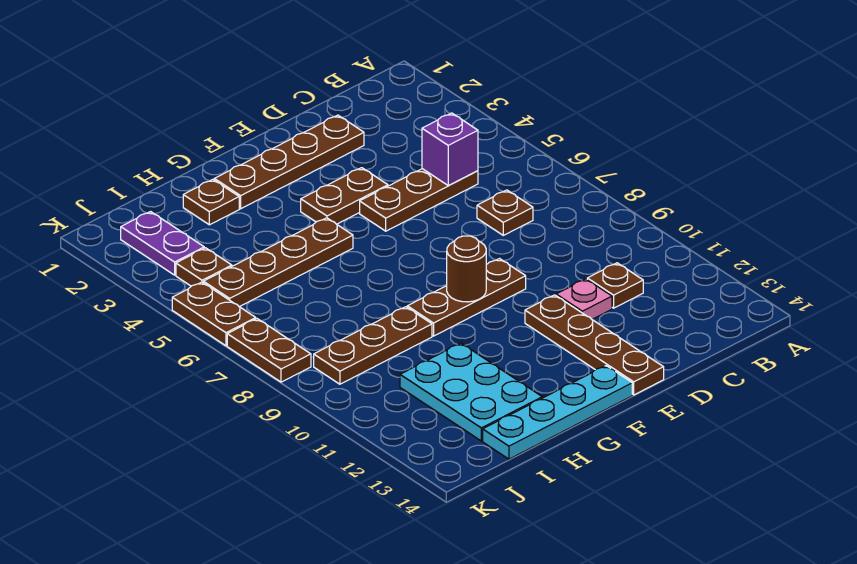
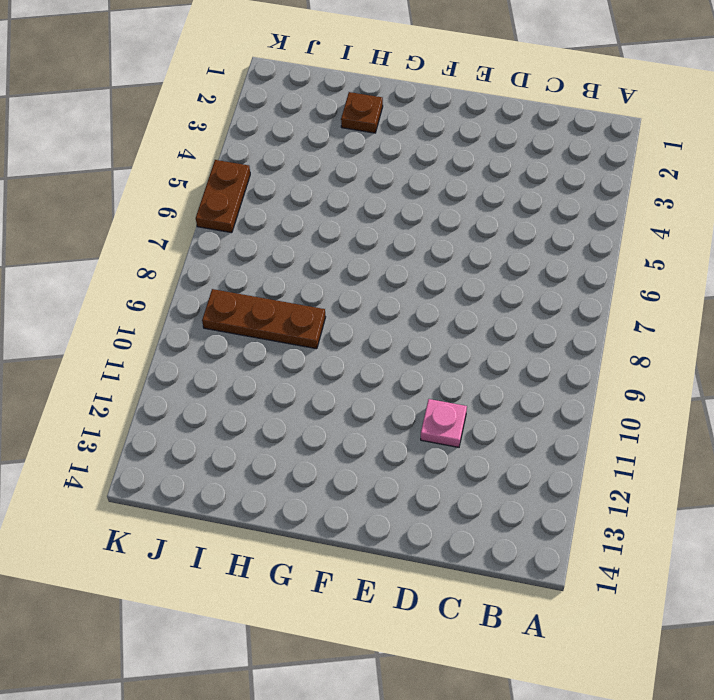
none -> brown plate C5:E5 level 1
none -> brown plate C7 level 1
none -> brown plate C11 level 1

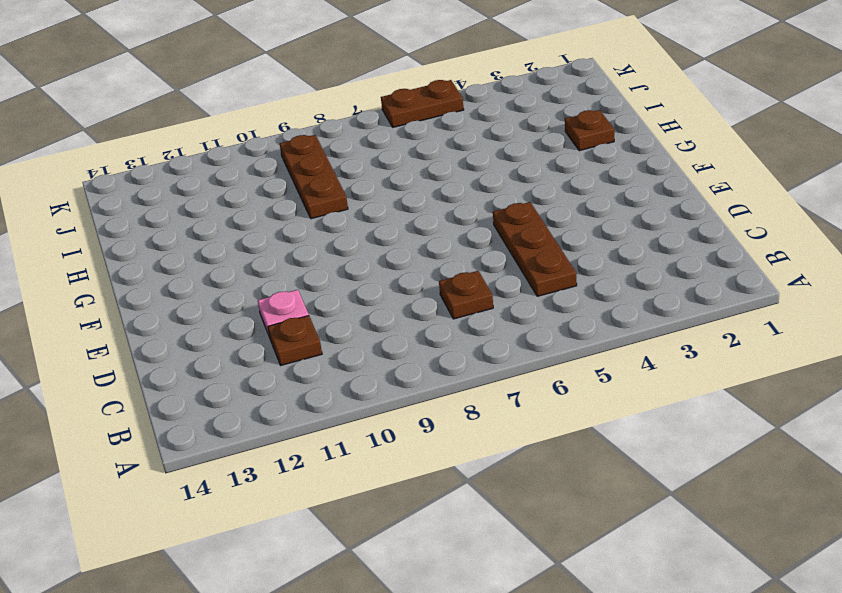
none -> brown plate D2:G2 level 1
none -> brown plate E4:F4 level 1
none -> brown plate E9:G9 level 1

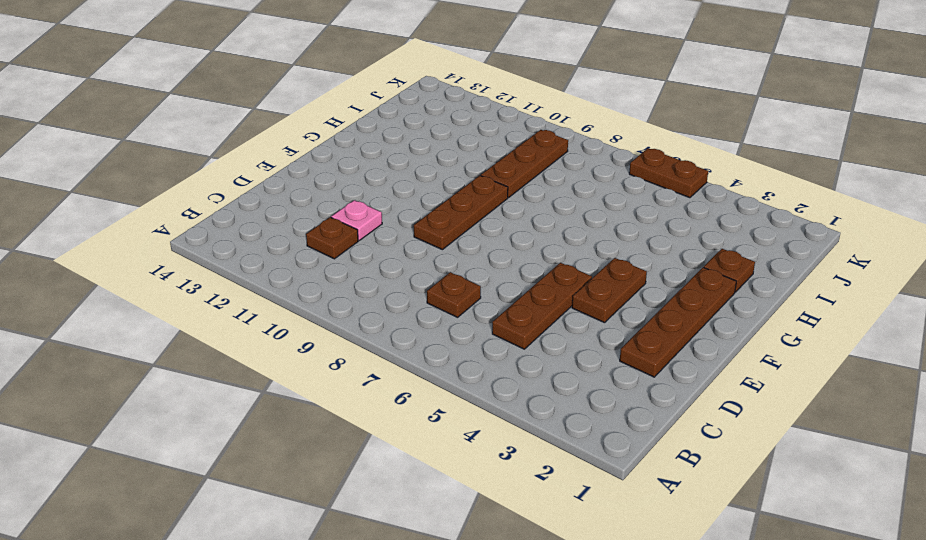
none -> brown plate E11:E14 level 1
none -> cyan plate F14:I14 level 1
none -> brown plate G5:J5 level 1

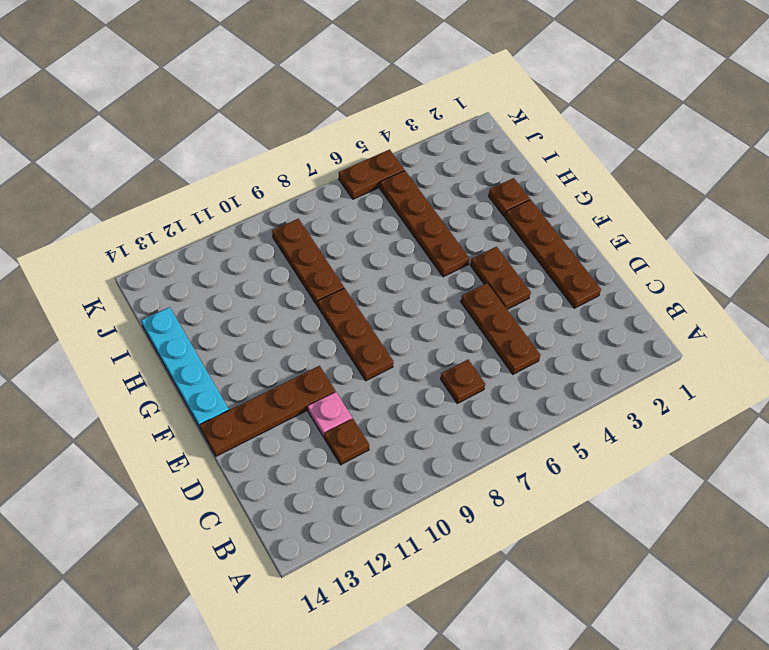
none -> cyan plate H11:I13 level 1
none -> purple plate J2:J3 level 1
none -> brown plate J4 level 1

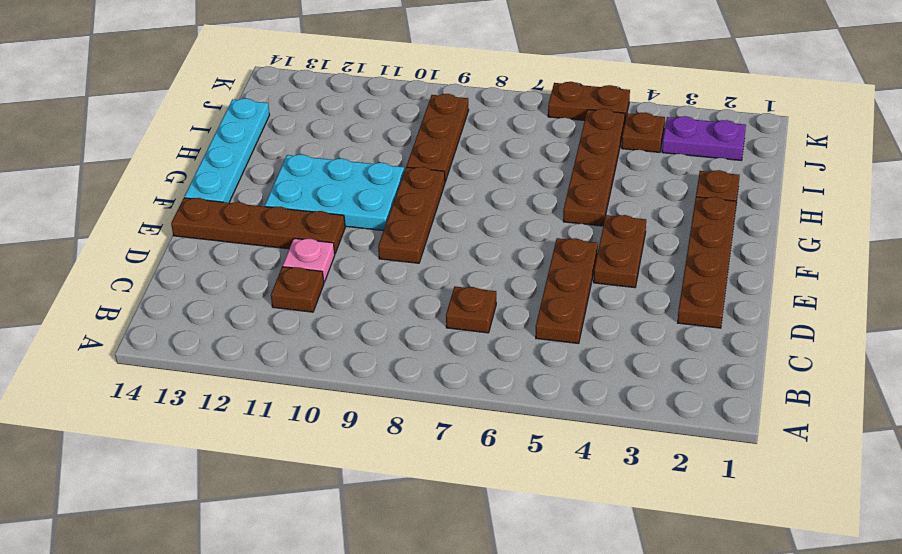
cyan plate F10:G12 level 1 -> cyan plate H11:I13 level 1
none -> brown plate K7:K8 level 1
none -> purple brick C5 level 2
none -> brown round brick F9 level 2

